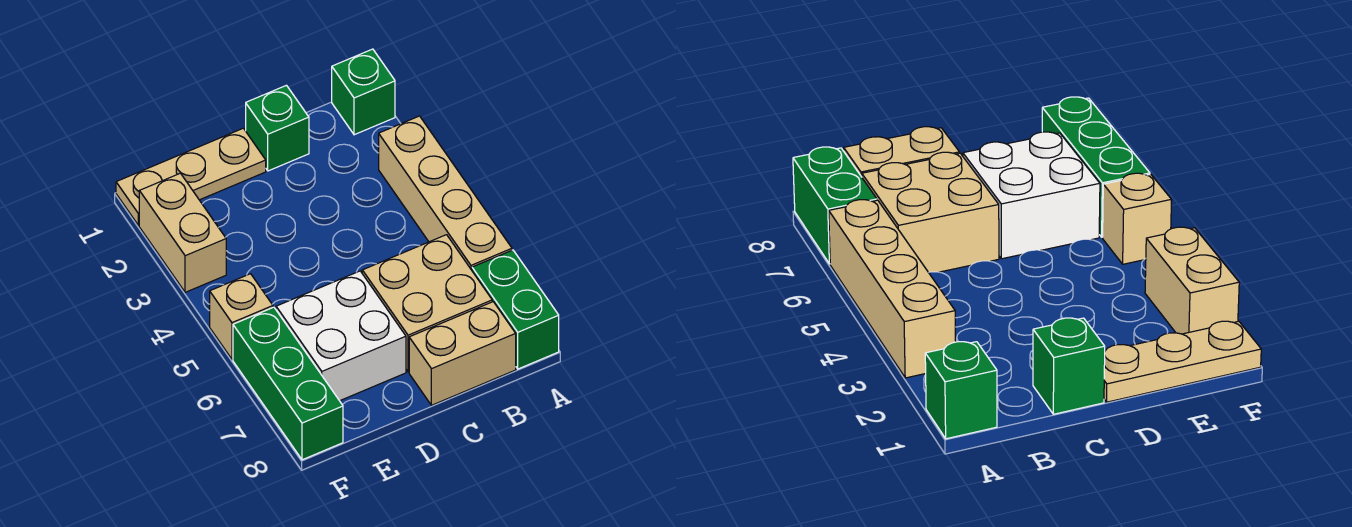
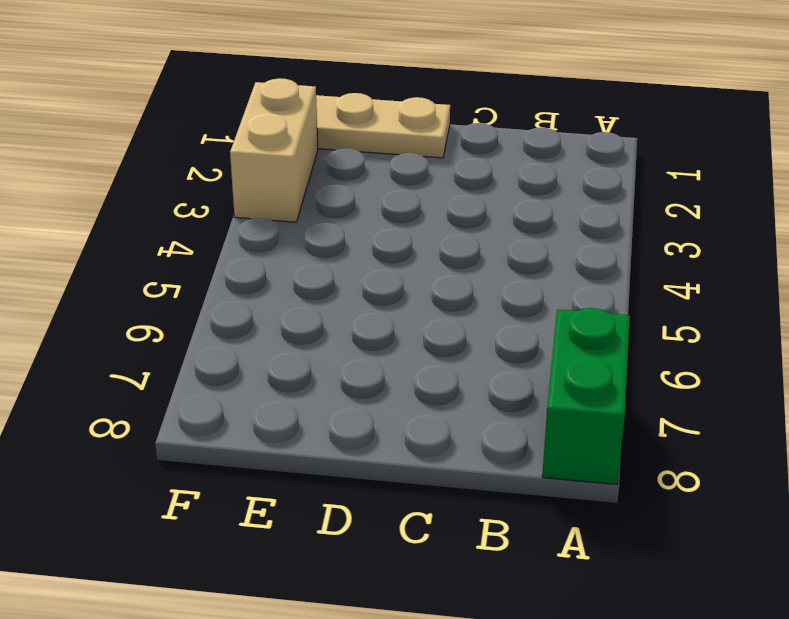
none -> green brick A1 level 1
none -> tan brick A3:A6 level 1

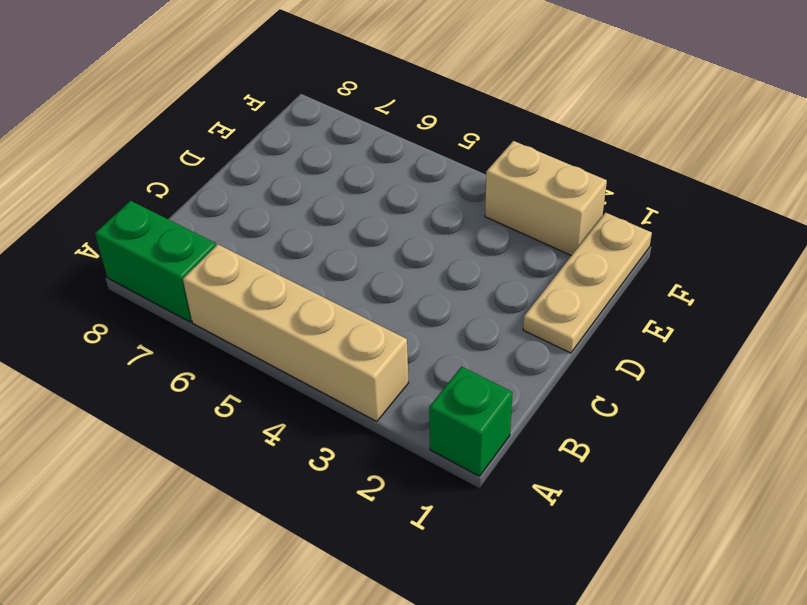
none -> tan brick B6:C7 level 1
none -> tan brick B8:C8 level 1

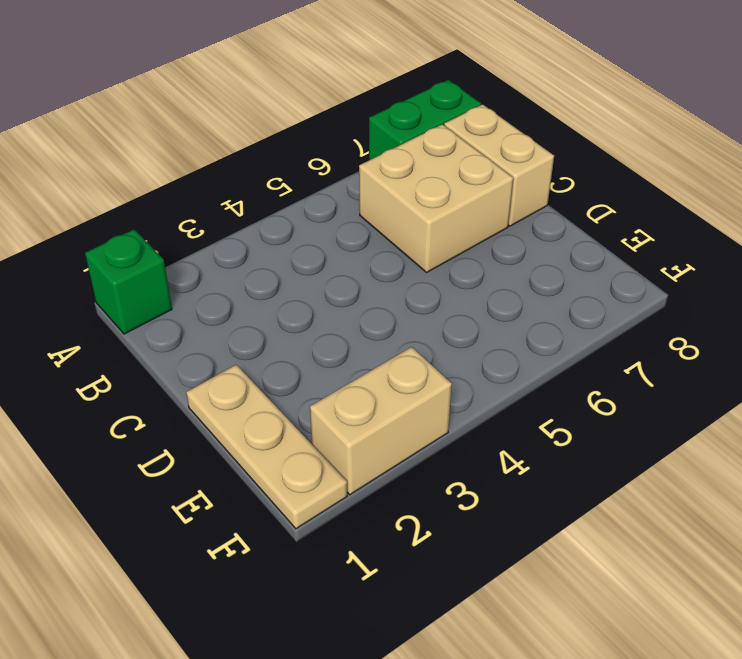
none -> tan brick A3:A6 level 1
none -> green brick C1 level 1

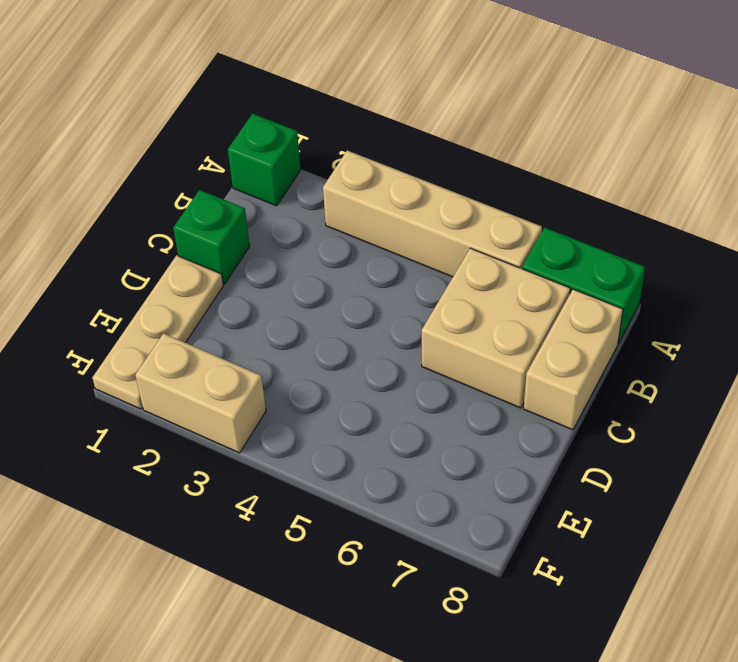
none -> white brick D6:E7 level 1
none -> tan brick F5 level 1

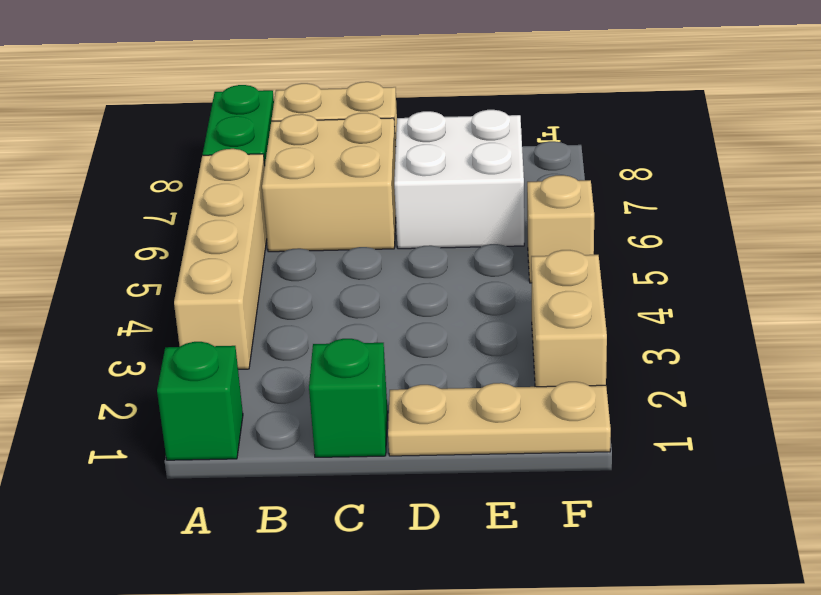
none -> green brick F6:F8 level 1

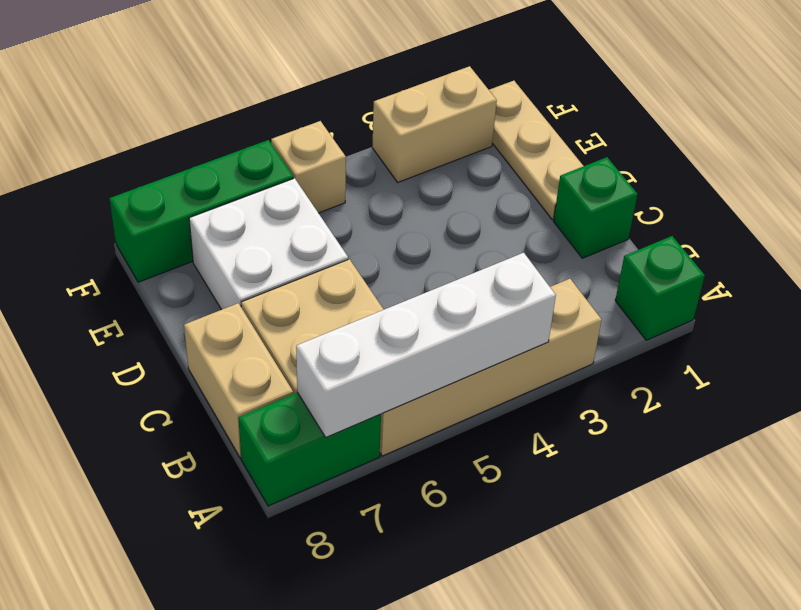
white brick A4:A7 level 2 -> none

